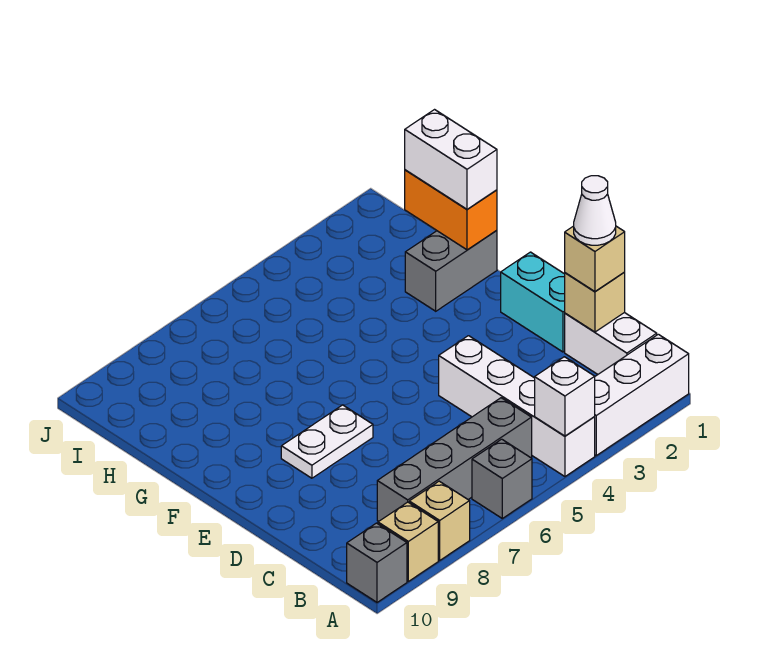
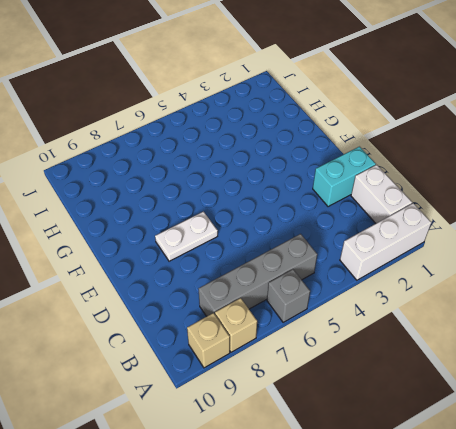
cyan brick D1:D2 level 1 -> cyan brick D1:E1 level 1
none -> white brick A4:D4 level 1
none -> grey brick A10 level 1
none -> grey brick G1:G2 level 1

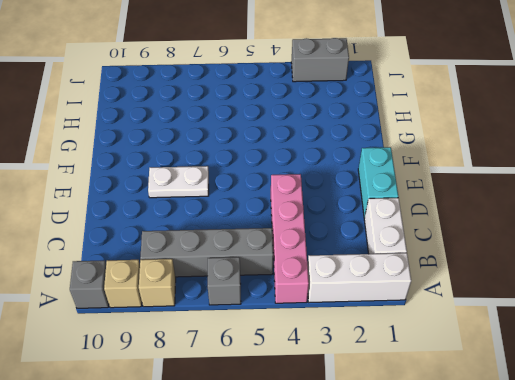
pink brick A4:D4 level 1 -> white brick A4:D4 level 1
grey brick J2:J3 level 1 -> grey brick G1:G2 level 1
none -> white brick A4 level 2
none -> tan brick C1 level 2
none -> orange brick G1:H1 level 2

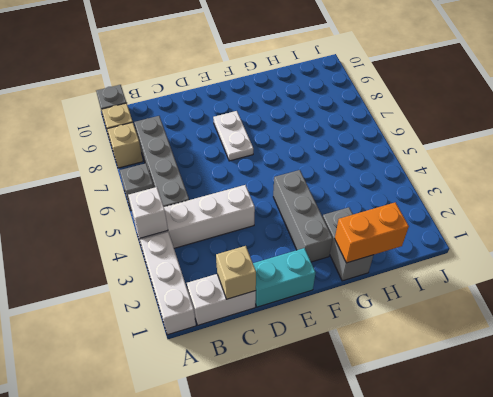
grey brick F2:F4 level 1 -> none
none -> tan brick C1 level 3
none -> white brick G1:H1 level 3
none -> white cone C1 level 4

